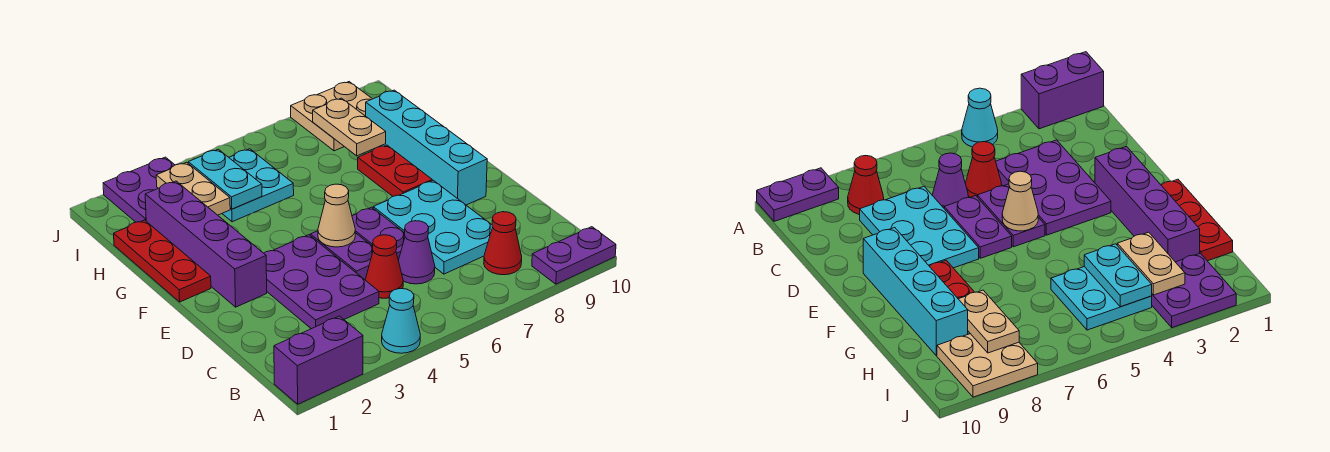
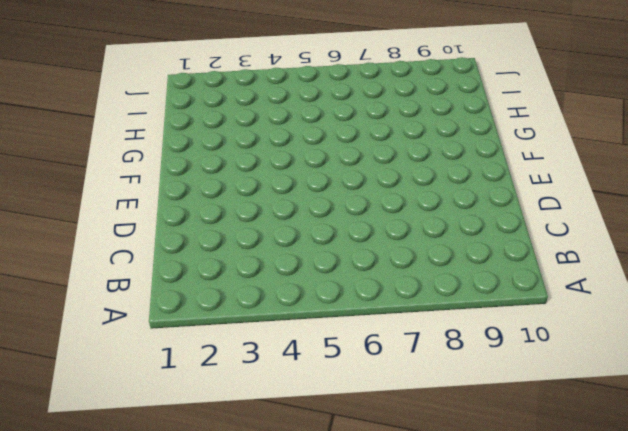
none -> purple brick A1:A2 level 1
none -> cyan cone A4 level 1
none -> purple plate A9:A10 level 1

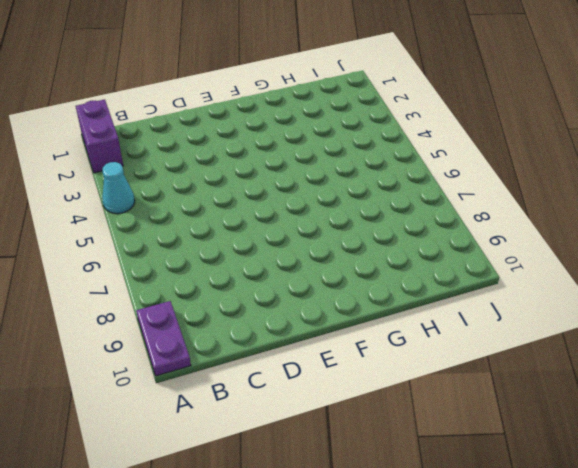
none -> red cone B8 level 1
none -> purple plate C3:E4 level 1
none -> red cone C5 level 1

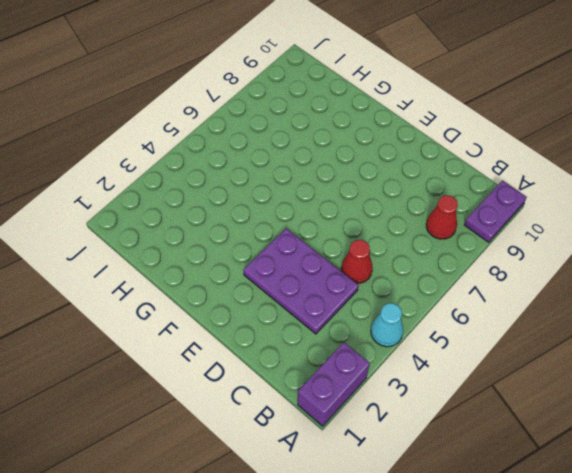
none -> purple cone C6 level 1
none -> cyan plate C7:E8 level 1
none -> purple plate D5:E5 level 1

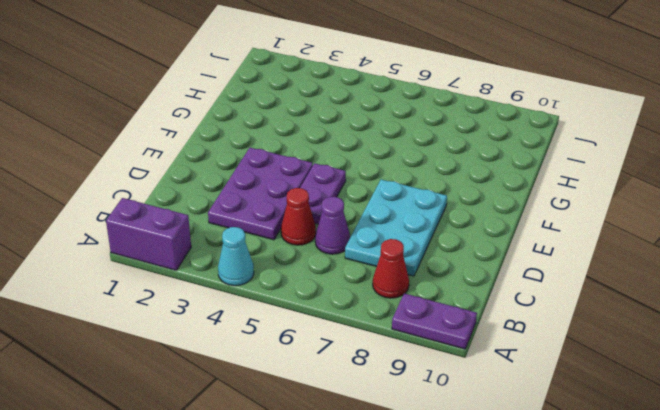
none -> purple plate D6:E6 level 1
none -> purple brick E2:H2 level 1
none -> cyan brick E9:H9 level 1

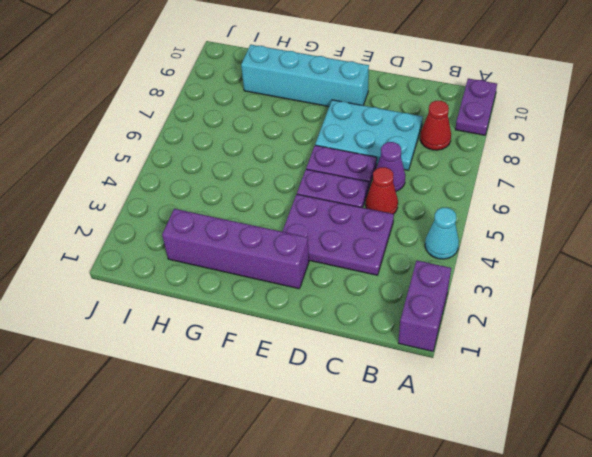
none -> red plate F1:H1 level 1
none -> red plate F8:G8 level 1
none -> cyan plate H4:I5 level 1

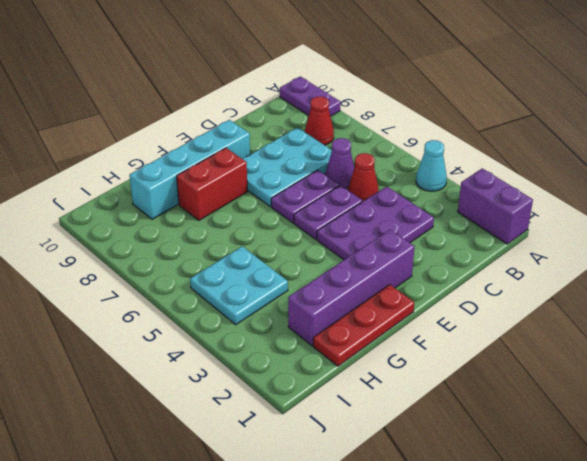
red brick F8:G8 level 1 -> red plate F8:G8 level 1
none -> purple plate I2:J3 level 1
none -> tan plate I8:J9 level 1
none -> tan cone E5 level 2

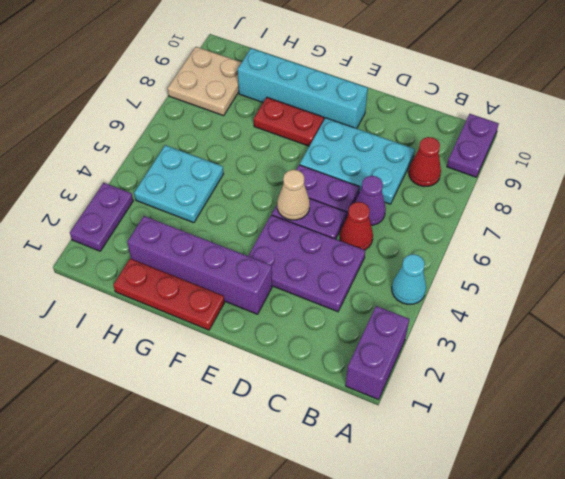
purple plate J2:J3 level 1 -> purple plate I2:J3 level 1
none -> tan plate H3:I3 level 2
none -> cyan plate H4:I4 level 2
none -> tan plate H8:I8 level 2

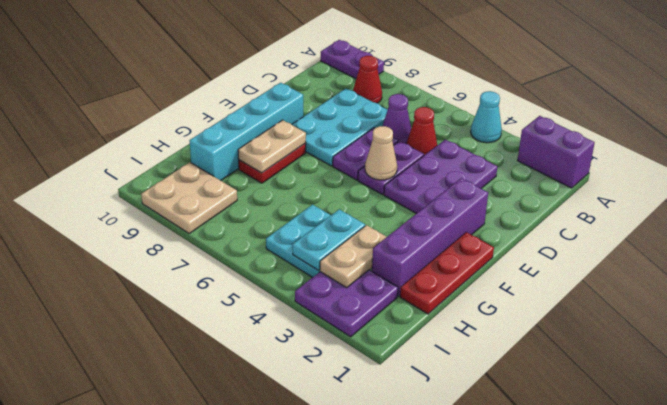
tan plate F8:G8 level 2 -> tan plate H8:I8 level 2

